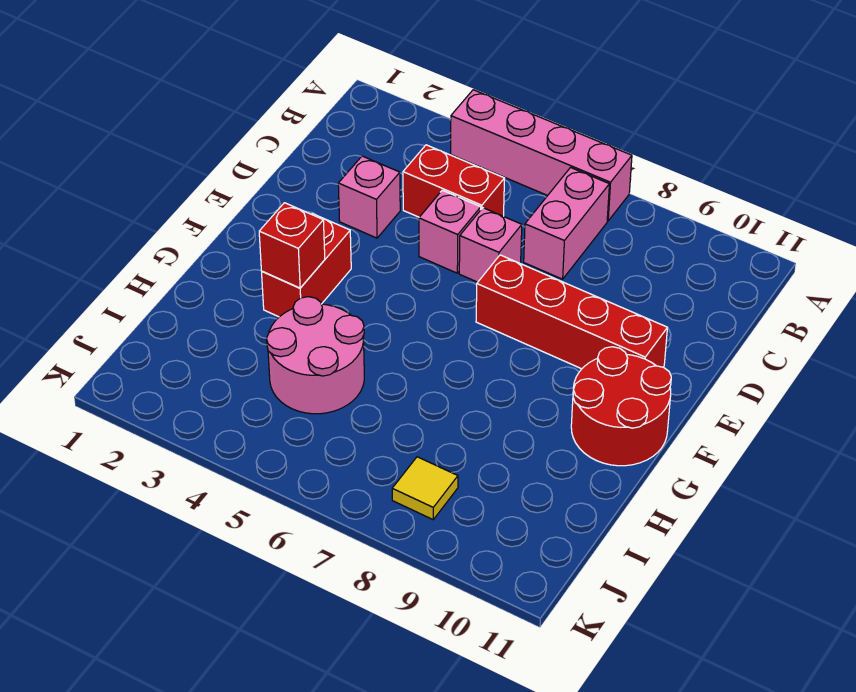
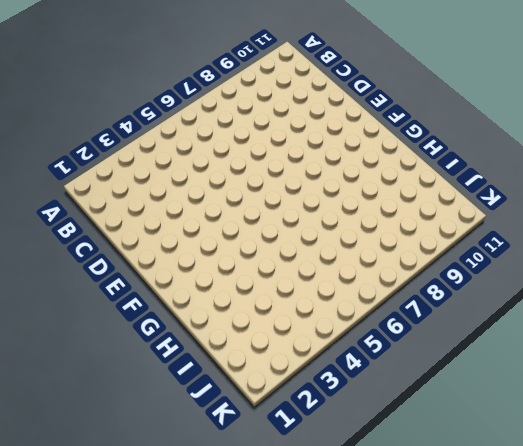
none -> pink brick A4:A7 level 1
none -> pink brick B7:C7 level 1
none -> red brick C4:C5 level 1

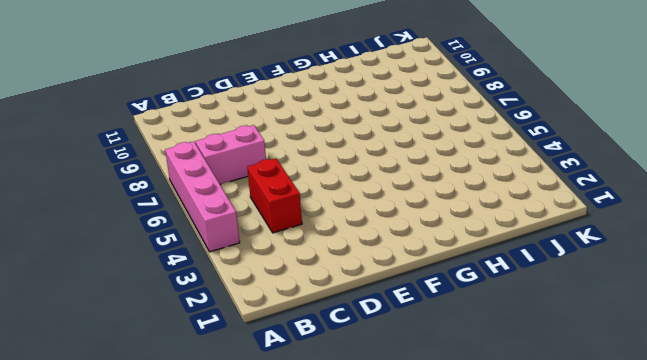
none -> pink brick D3 level 1
none -> pink brick D5 level 1
none -> pink brick D6 level 1

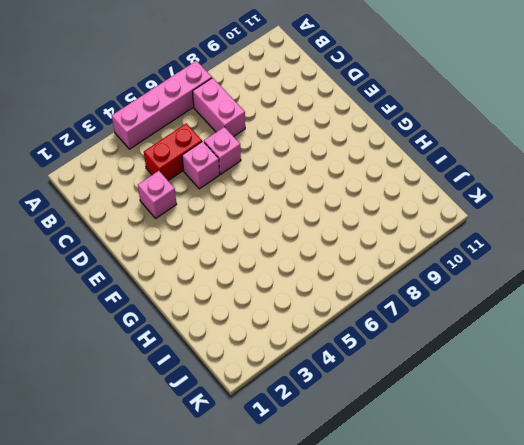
none -> red brick E7:E10 level 1
none -> red brick F3:G3 level 1
none -> red round brick F10:G11 level 1

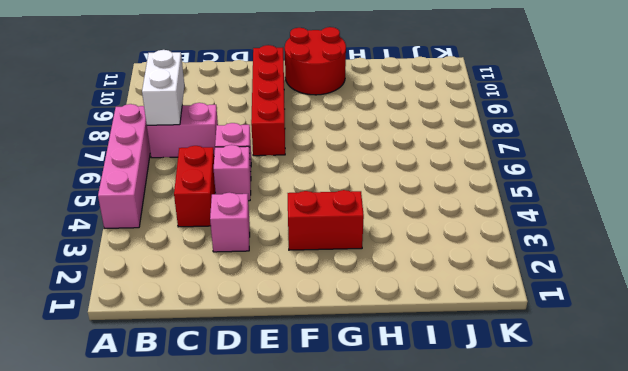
white brick B7:B8 level 2 -> none
none -> pink round brick H4:I5 level 1
none -> yellow tile J8 level 1
none -> red brick G3 level 2

